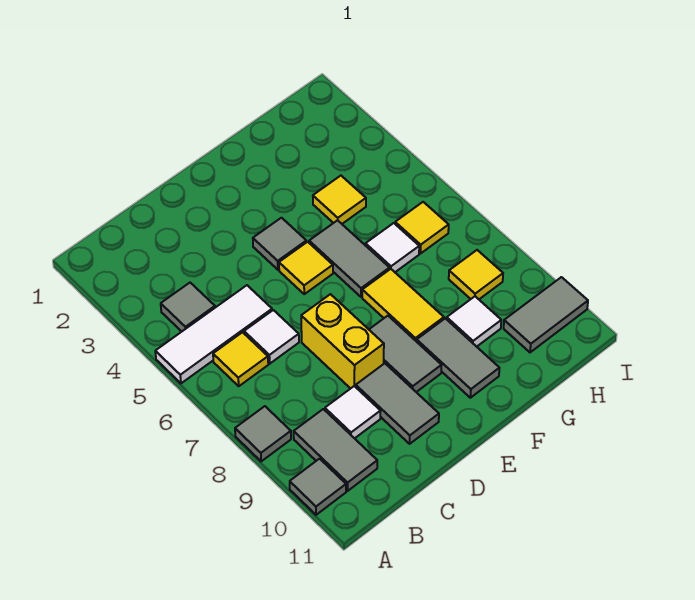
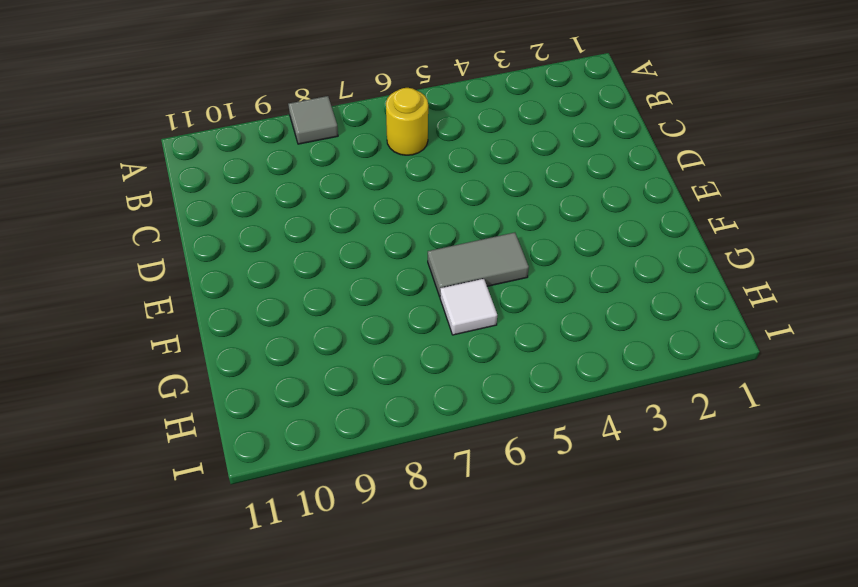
yellow round brick B6 level 1 -> yellow tile B6 level 1
none -> white tile A5:C5 level 1
none -> grey tile A10 level 1
none -> grey tile B4 level 1

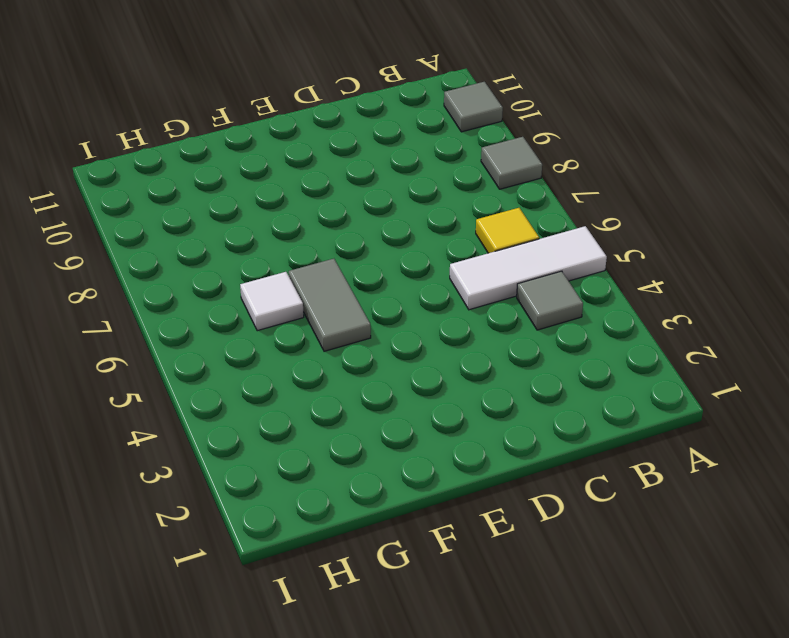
none -> grey tile B9:B10 level 1
none -> white tile C6 level 1
none -> white tile C9 level 1

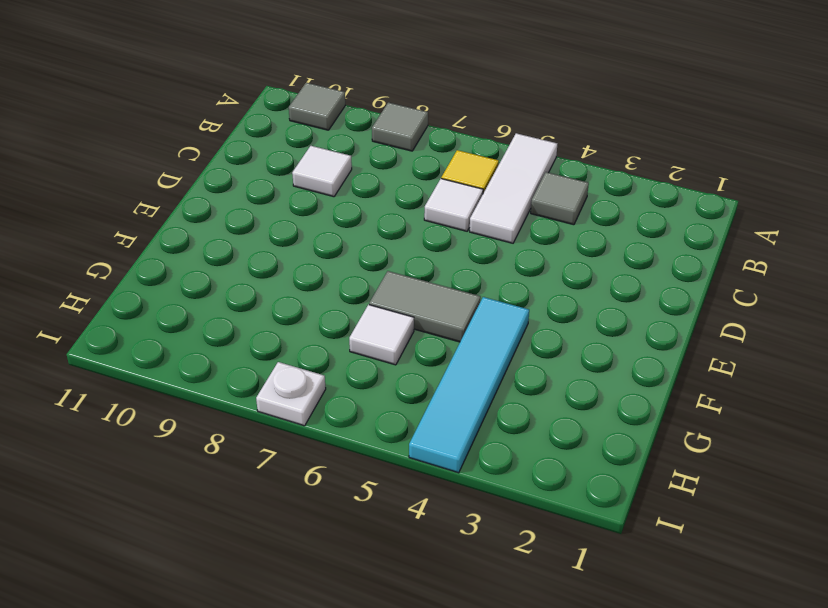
cyan tile F4:I4 level 1 -> yellow tile G4 level 1
white plate I7 level 1 -> none
none -> grey tile B9:B10 level 1
none -> yellow brick D7:D8 level 1
none -> grey tile D9:D10 level 1

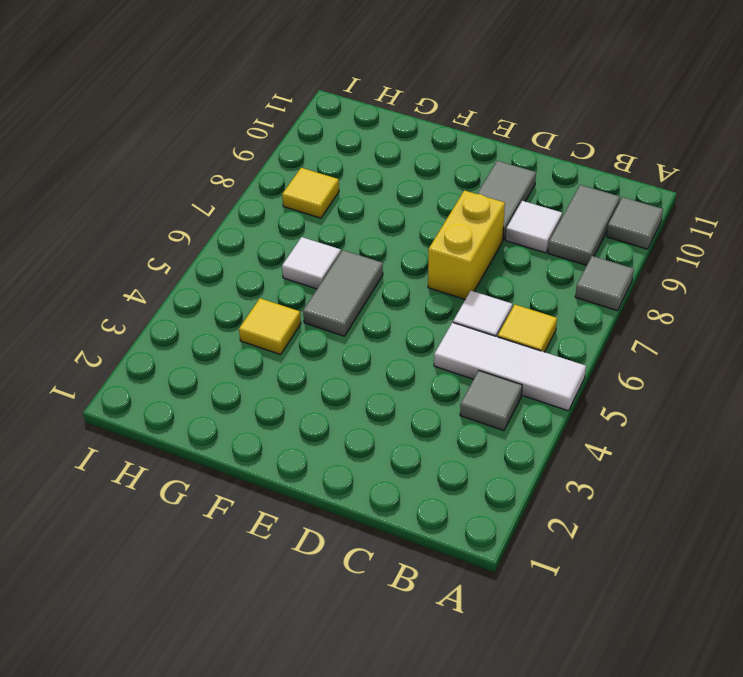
none -> grey tile E4 level 1
none -> yellow tile E5 level 1
none -> grey tile E8:E9 level 1

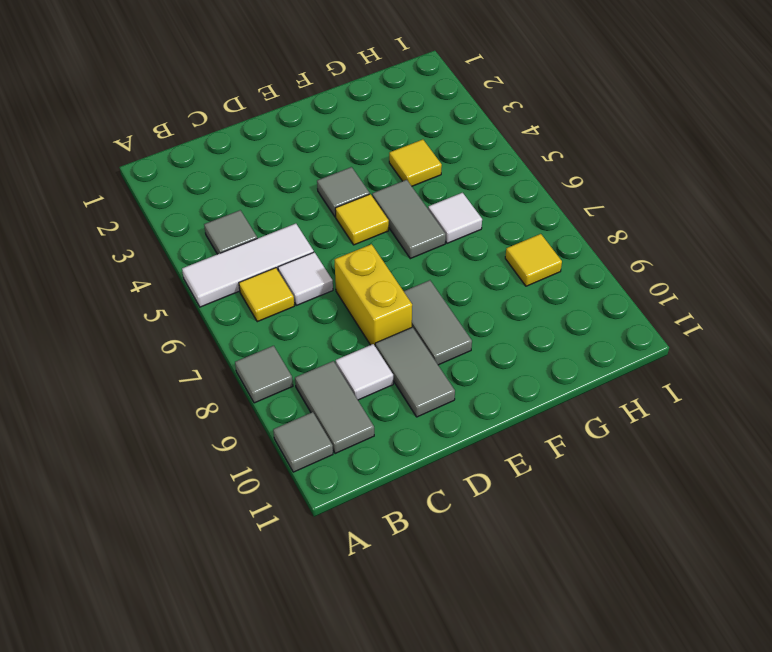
none -> yellow tile F7:F8 level 1
none -> grey tile F9:F10 level 1
none -> white tile G9 level 1

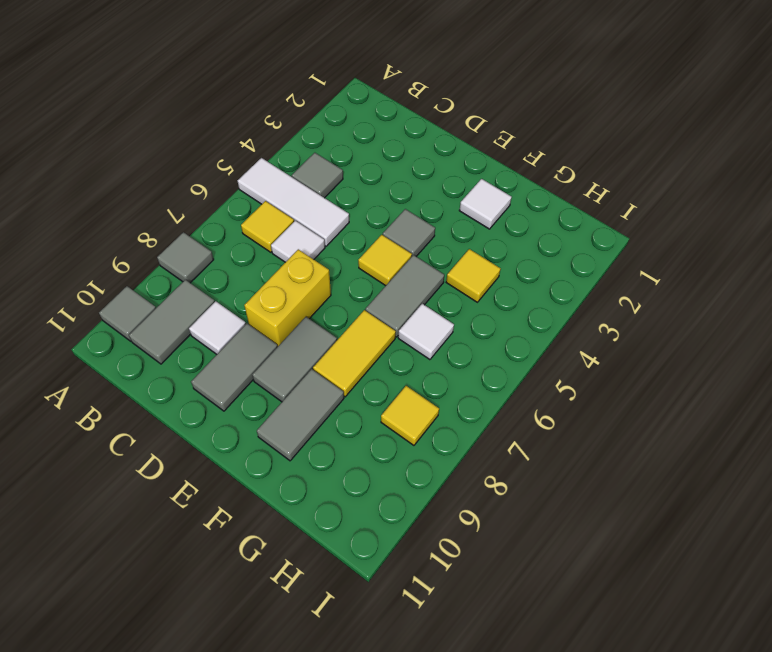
white tile F2 level 1 -> white tile G9 level 1
none -> yellow tile H6 level 1
none -> grey tile H10:I10 level 1

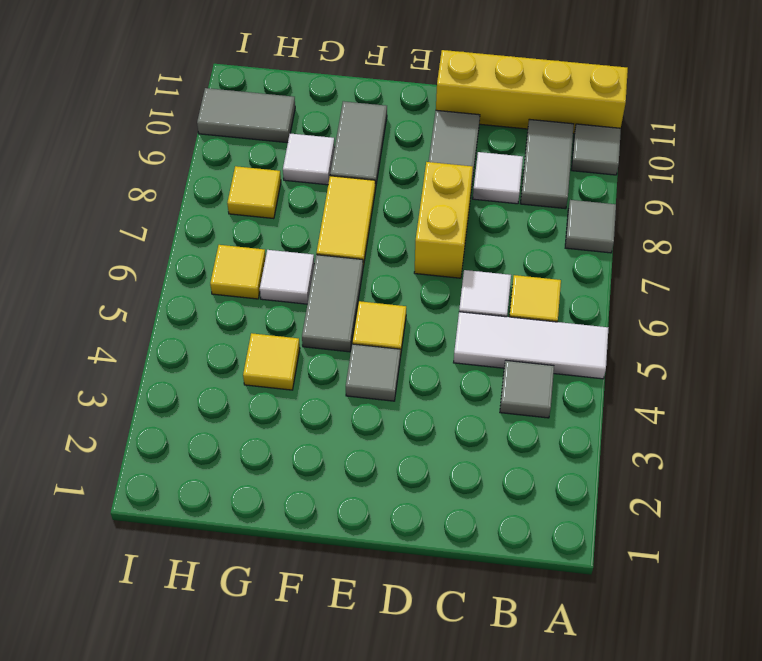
yellow brick A11:D11 level 1 -> none
none -> grey tile E8:E9 level 1

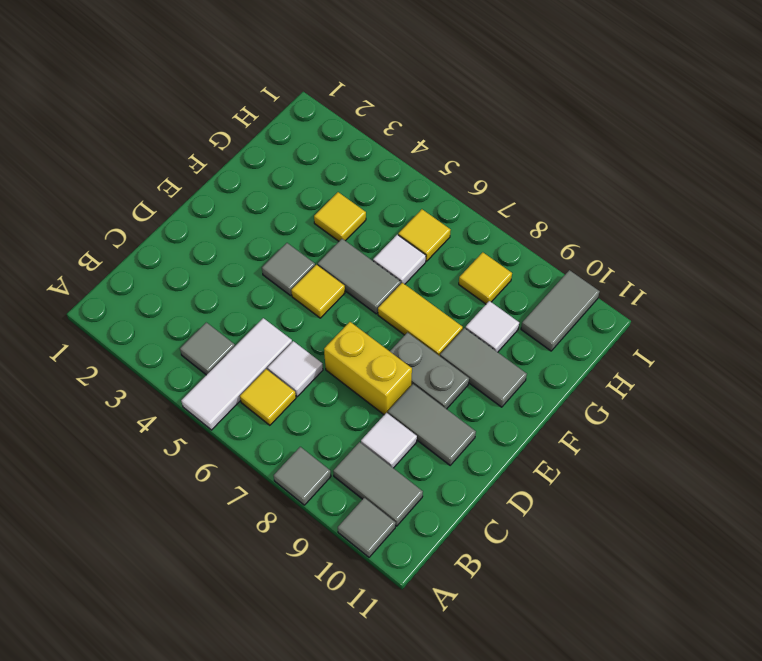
grey plate E8:E9 level 1 -> grey tile E8:E9 level 1

